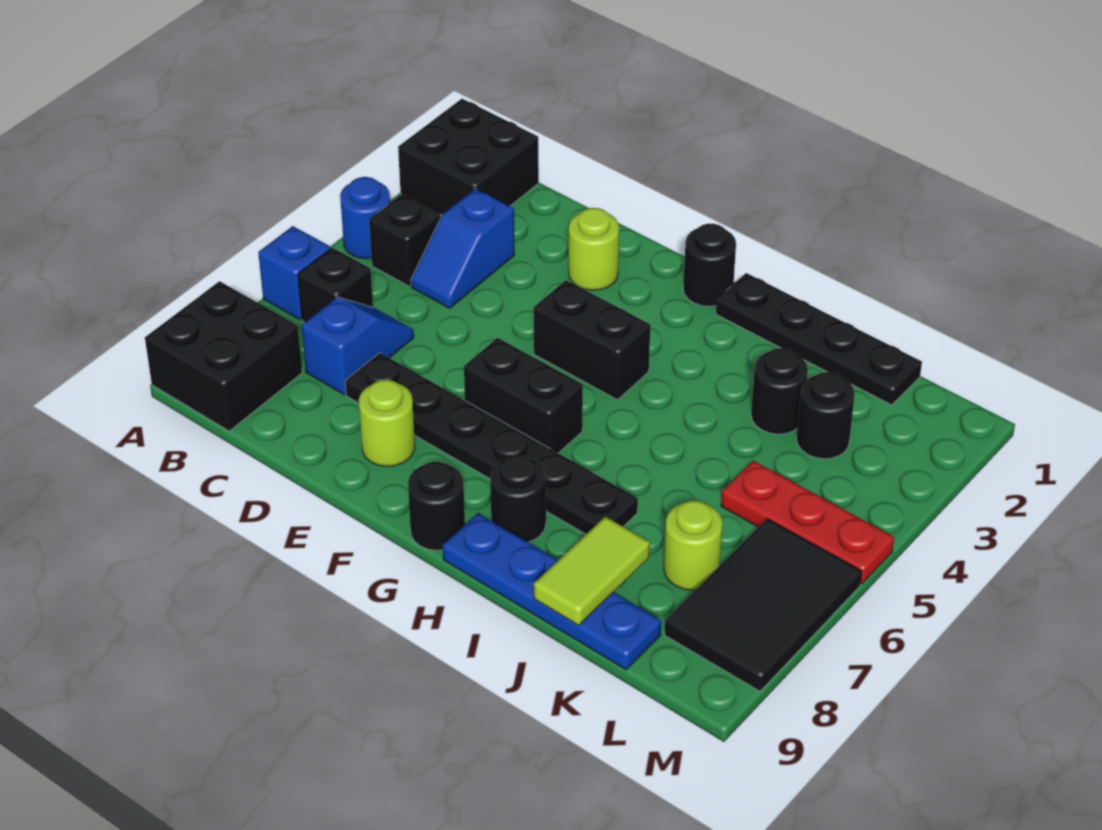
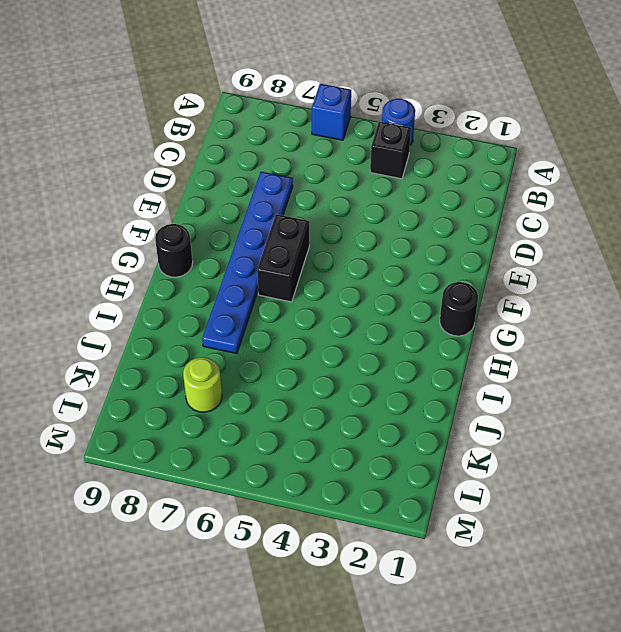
blue plate D7:I7 level 1 -> black plate D7:I7 level 1
none -> black brick A1:B2 level 1
none -> black brick A8:B9 level 1
none -> black brick B6 level 1

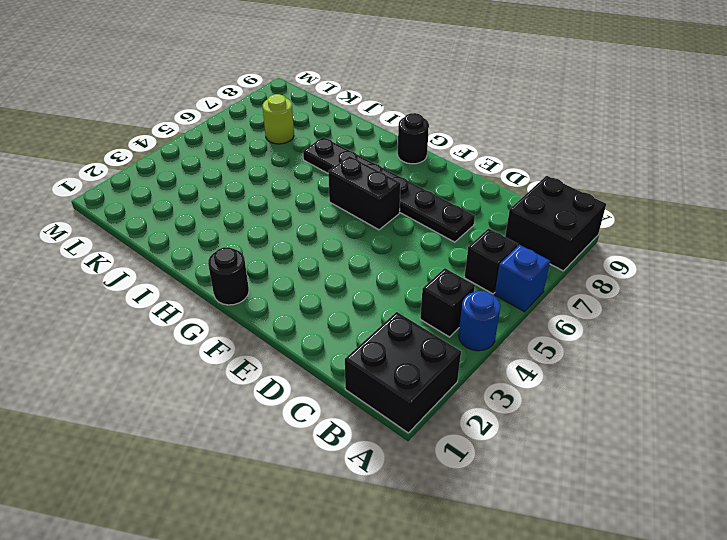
none -> blue slope C3:C4 level 1 top 3
none -> blue slope C6:C7 level 1 top 7
none -> lime round brick E2 level 1

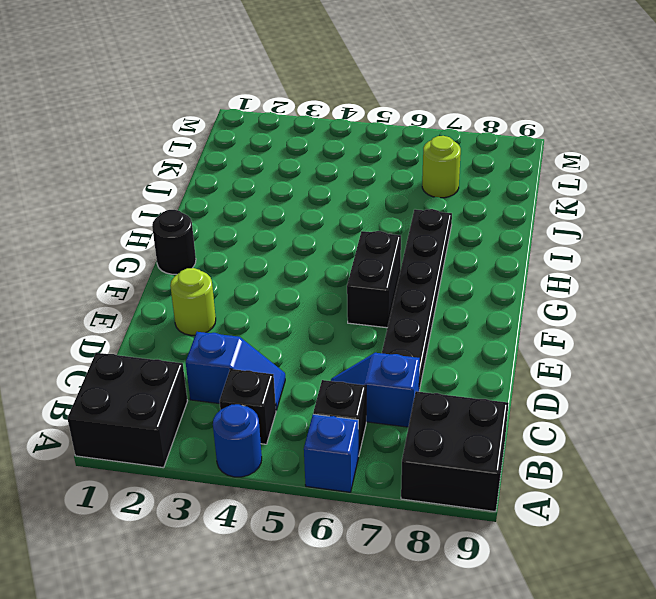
none -> lime round brick E8 level 1
none -> black brick F4:G4 level 1
none -> black round brick G9 level 1

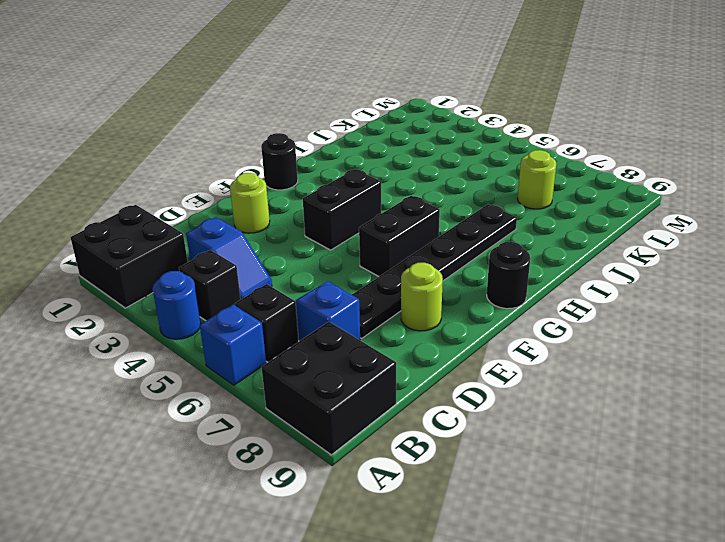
none -> black plate H1:K1 level 1
none -> black round brick H8 level 1
none -> blue plate H9:K9 level 1

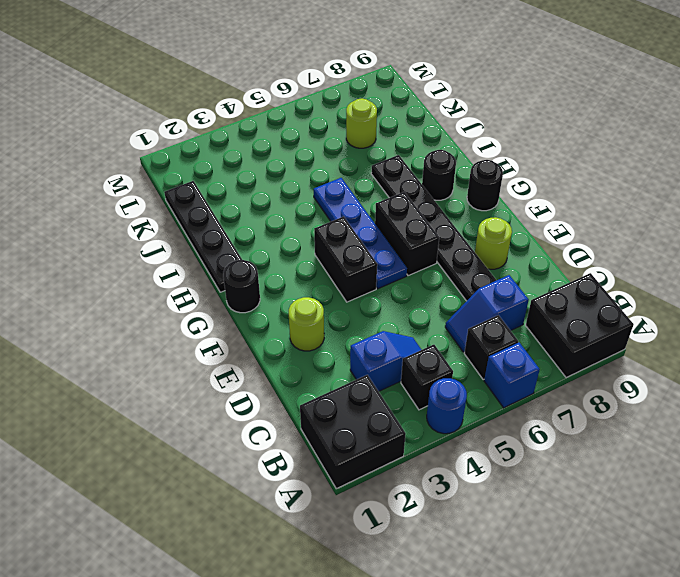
blue plate F5:I5 level 1 -> blue plate H9:K9 level 1
none -> black round brick J3 level 1
none -> black round brick K3 level 1
none -> red plate K5:M5 level 1

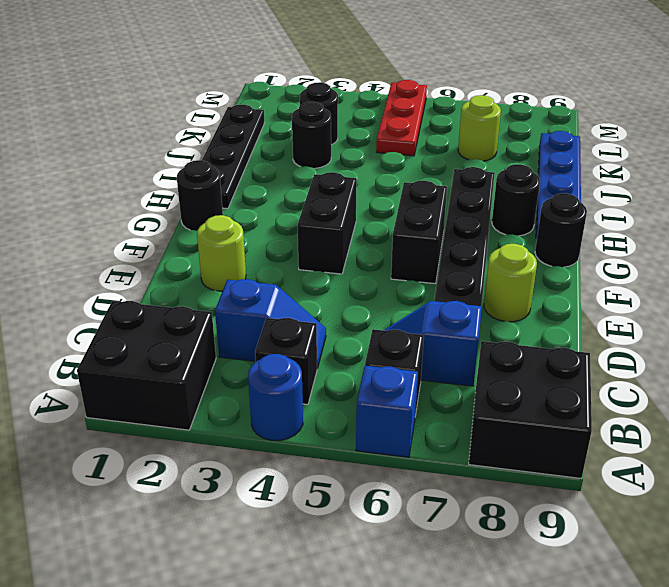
none -> black tile L6:M8 level 1
none -> lime tile J8:J9 level 2

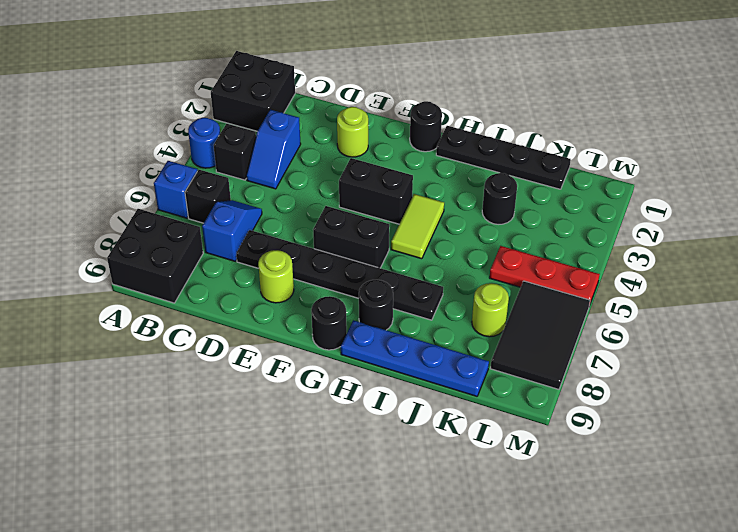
lime tile H4:H5 level 1 -> lime tile J8:J9 level 2
none -> black round brick K3 level 1

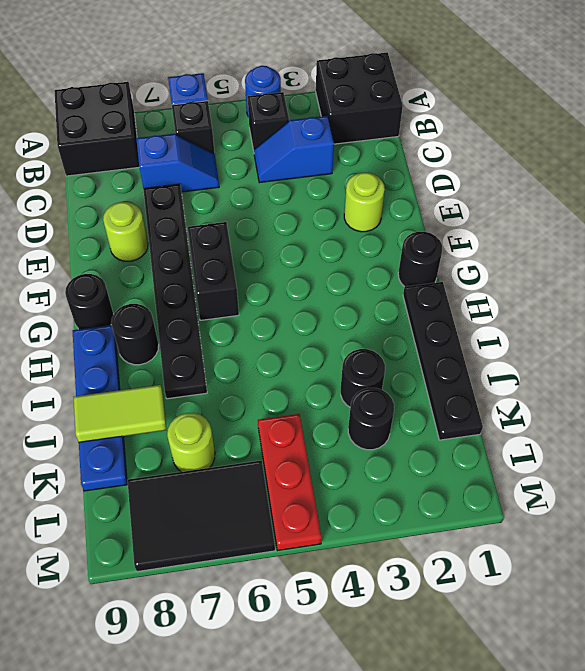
none -> black brick F4:G4 level 1

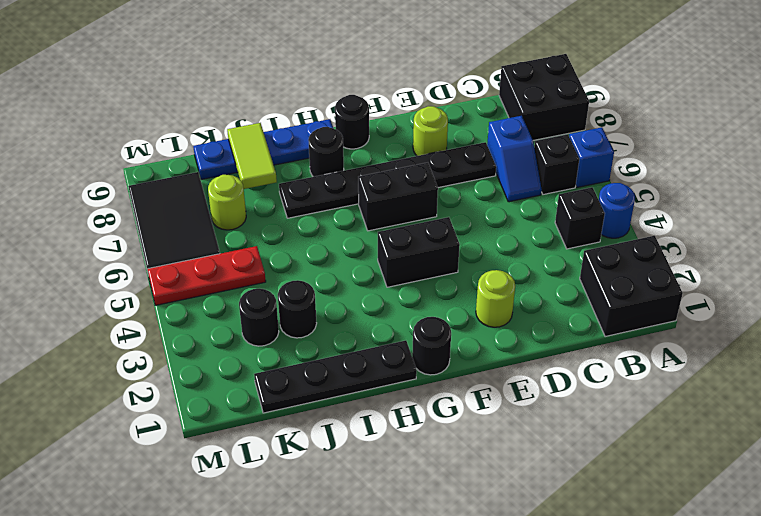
none -> blue slope C3:C4 level 1 top 3

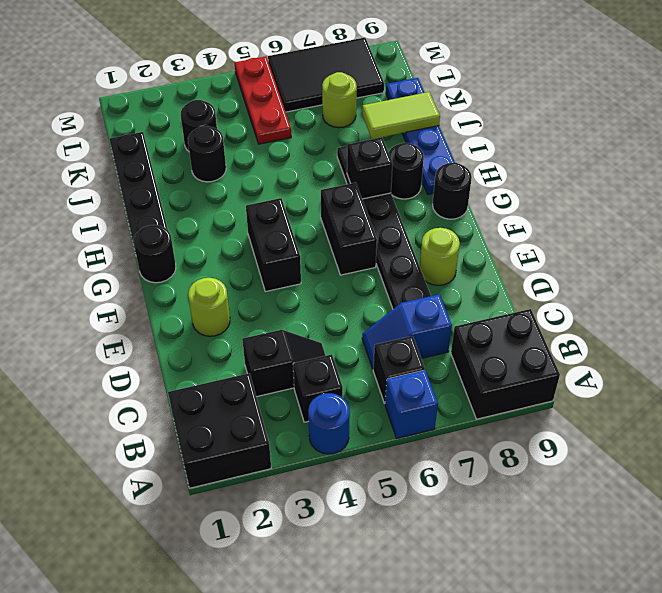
black slope C3:C4 level 1 top 3 -> blue slope C3:C4 level 1 top 3
black brick H7 level 2 -> none

